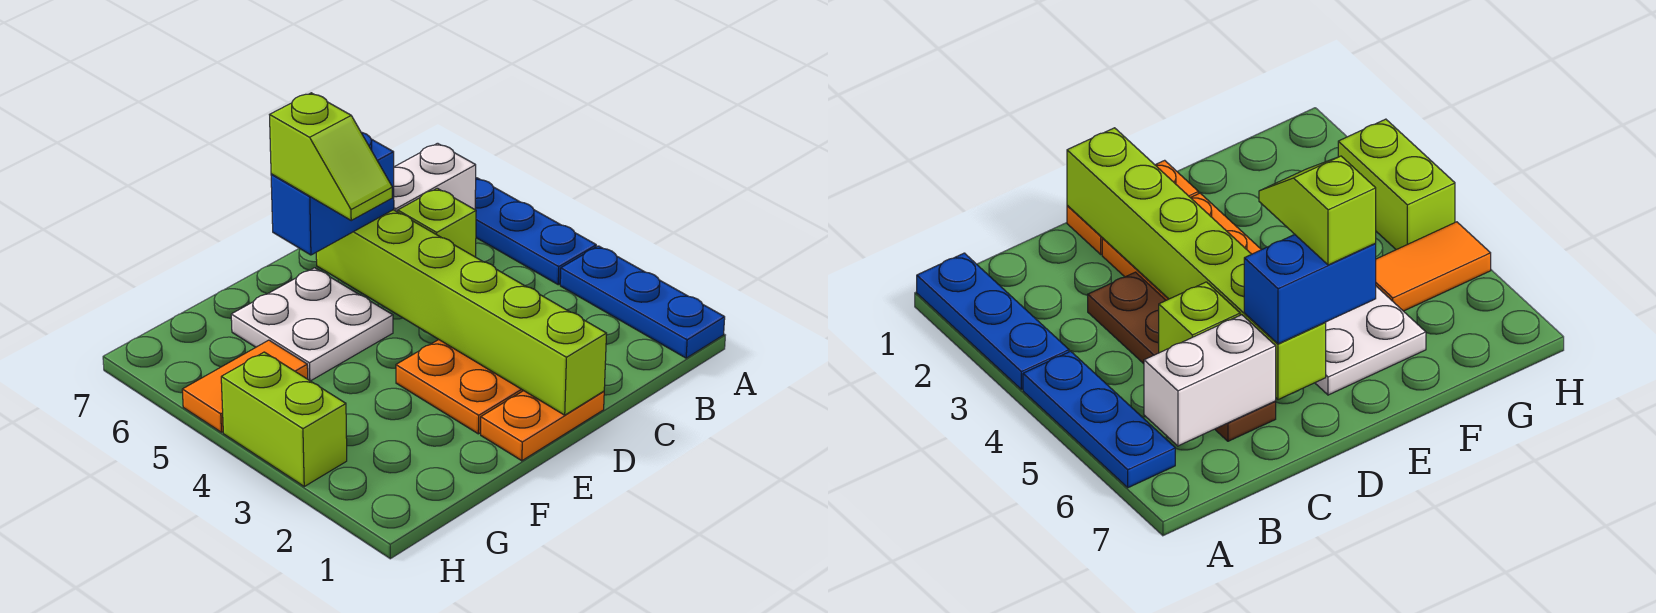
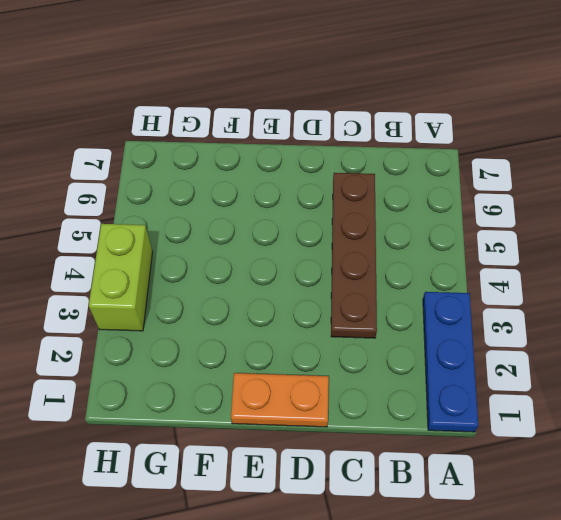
none -> blue plate A4:A6 level 1
none -> orange plate D2:E3 level 1
none -> white plate E5:F6 level 1

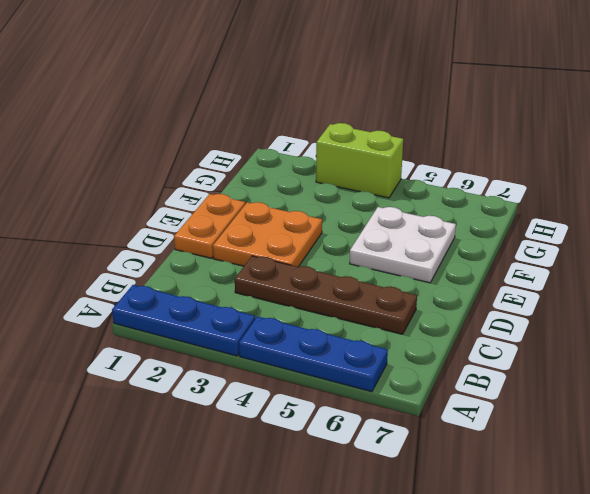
none -> orange tile G5:H5 level 1
none -> white brick B6:C6 level 2
none -> lime brick C5 level 2

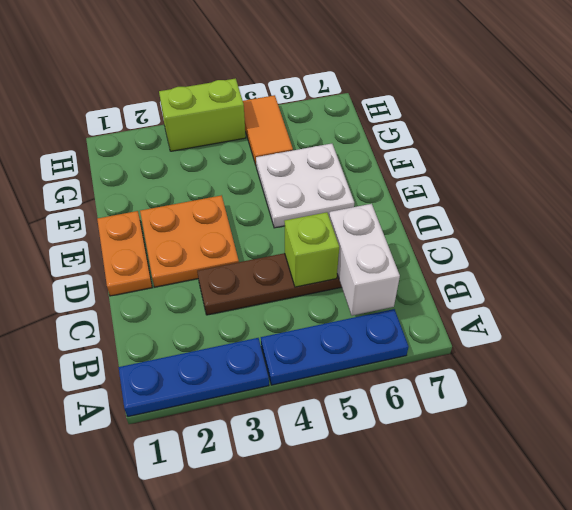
none -> lime brick D1:D6 level 2
none -> blue brick D6:E6 level 3
none -> lime slope E5:E6 level 4 top 6

